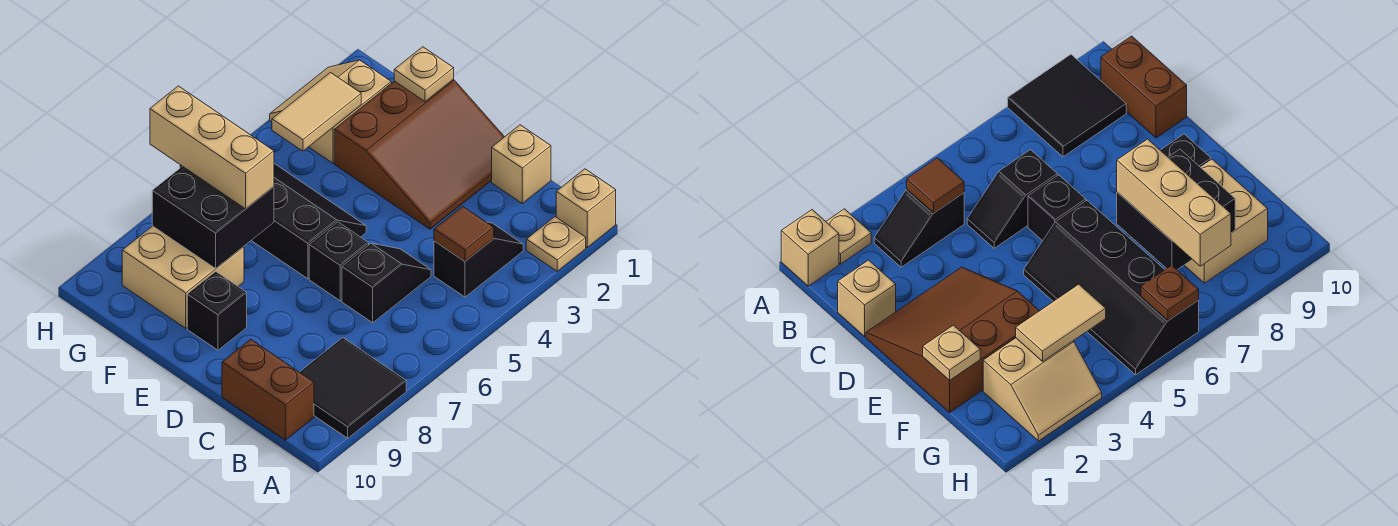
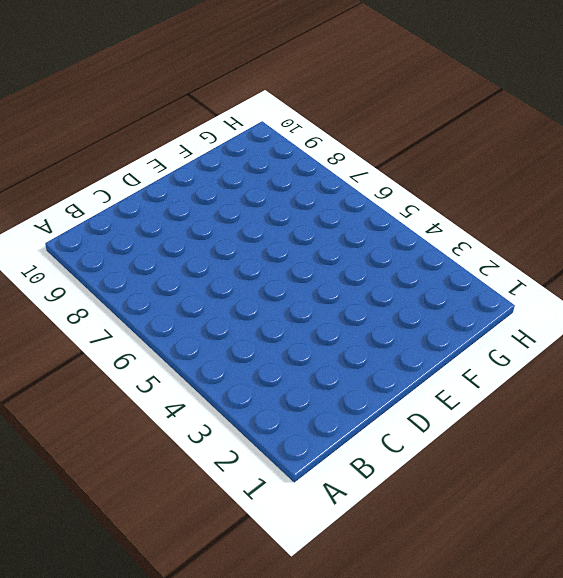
none -> tan brick A1 level 1
none -> tan plate A2 level 1
none -> black tile A8:B9 level 1

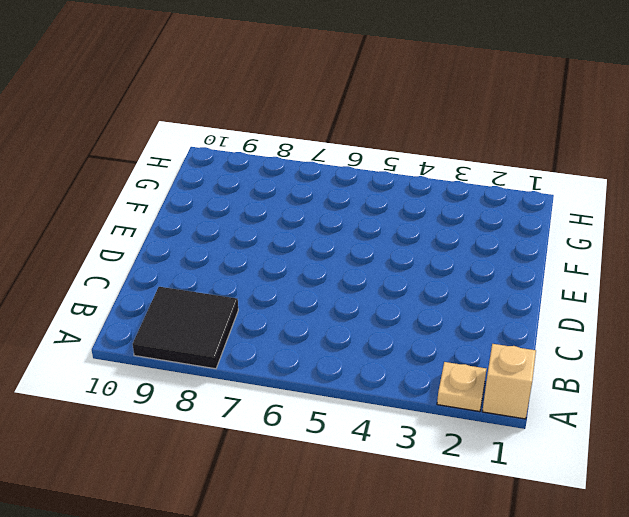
none -> black slope B3:B4 level 1 top 4
none -> brown brick B10:C10 level 1
none -> tan brick C1 level 1

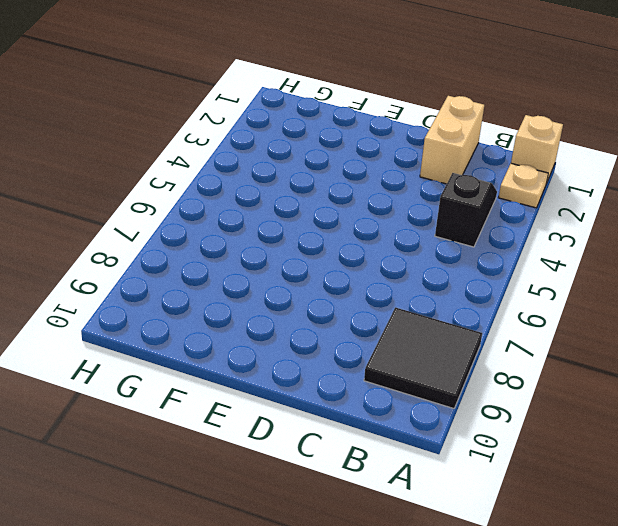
tan brick C1:C2 level 1 -> tan brick C1 level 1
none -> brown brick B10:C10 level 1
none -> black slope C5:C6 level 1 top 6
none -> brown slope D1:F3 level 1 top F

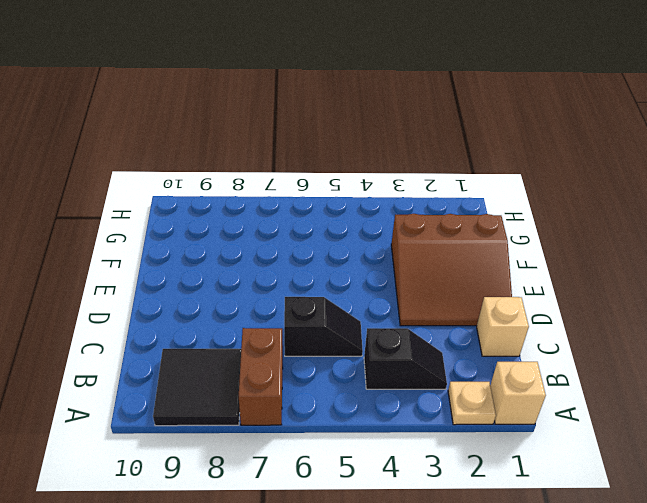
brown brick A7:B7 level 1 -> brown brick B10:C10 level 1
none -> black brick D6 level 1
none -> black slope E5:H6 level 1 top 6
none -> black brick E9 level 1

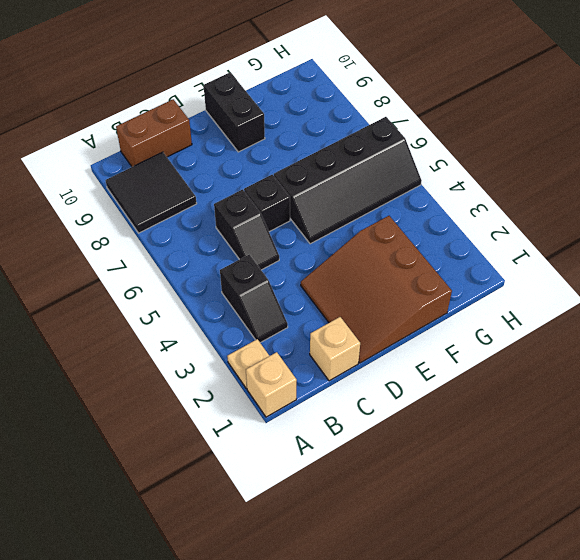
black brick E9:E10 level 1 -> black brick E9 level 1
none -> tan brick F8:G9 level 1
none -> tan slope G2:H3 level 1 top G
none -> brown tile B4 level 2

